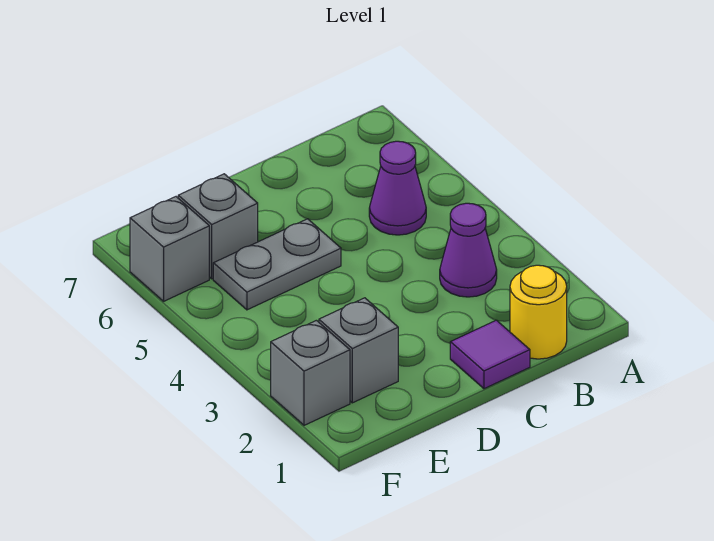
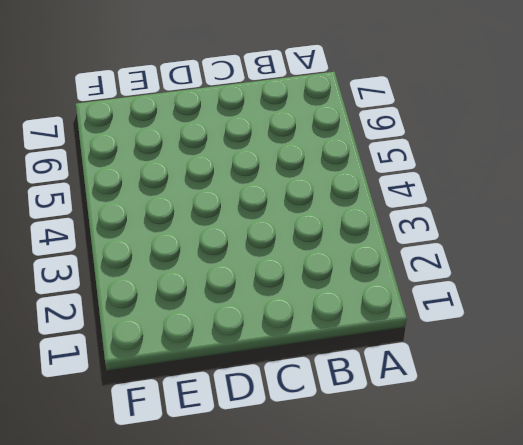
none -> yellow round brick B1 level 1
none -> purple cone B3 level 1

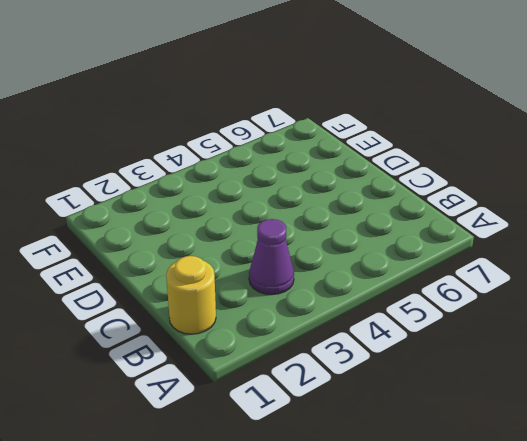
none -> purple cone B5 level 1
none -> purple tile C1 level 1

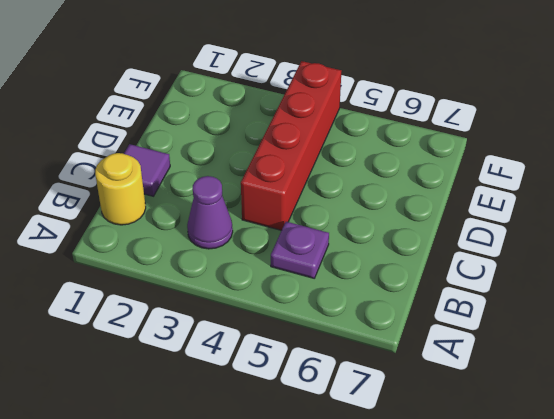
purple plate B5 level 1 -> purple cone B5 level 1
red brick C4:F4 level 1 -> none
none -> grey plate D5:E5 level 1
none -> grey brick E2 level 1

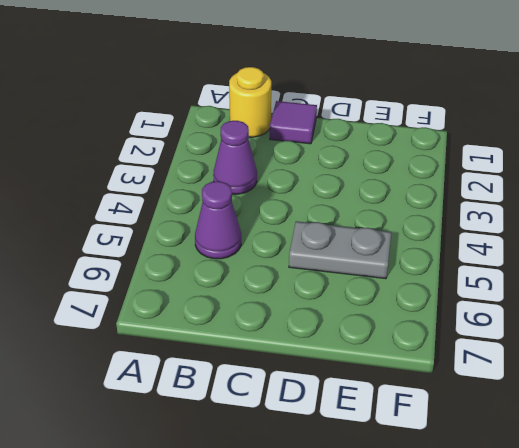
none -> grey brick E2 level 1
none -> grey brick E6 level 1

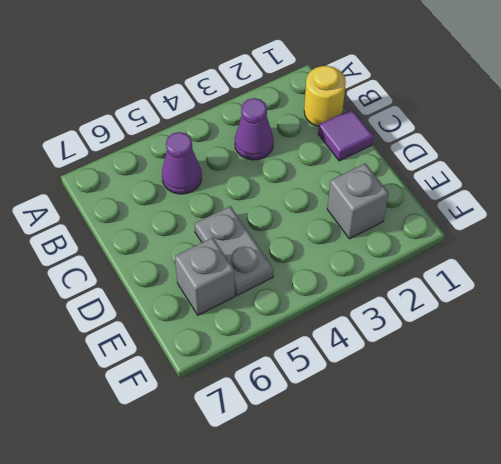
none -> grey brick F2 level 1
none -> grey brick F6 level 1

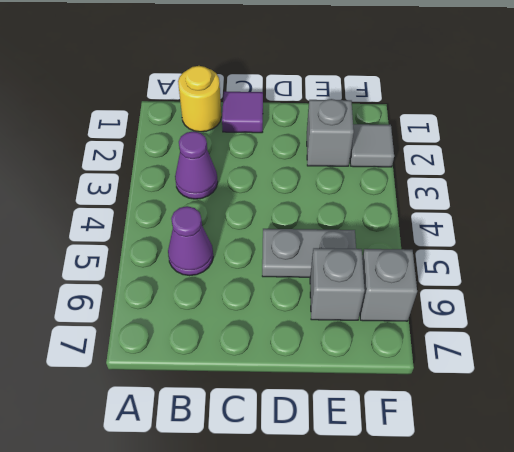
grey tile F2 level 1 -> grey brick F2 level 1

